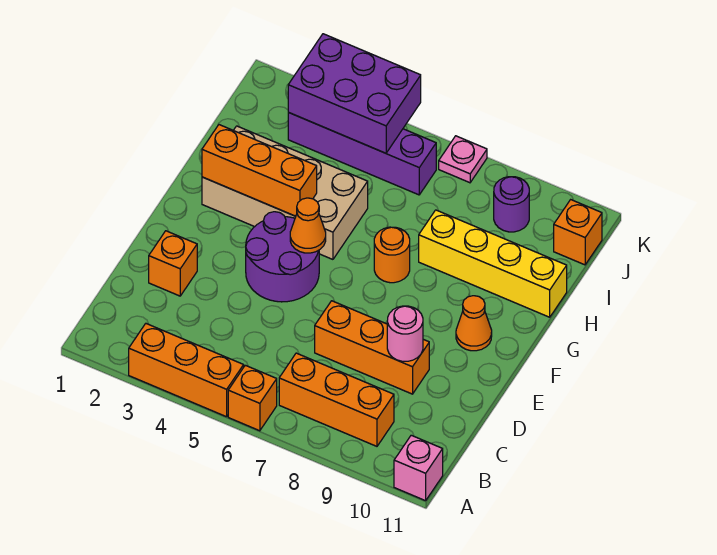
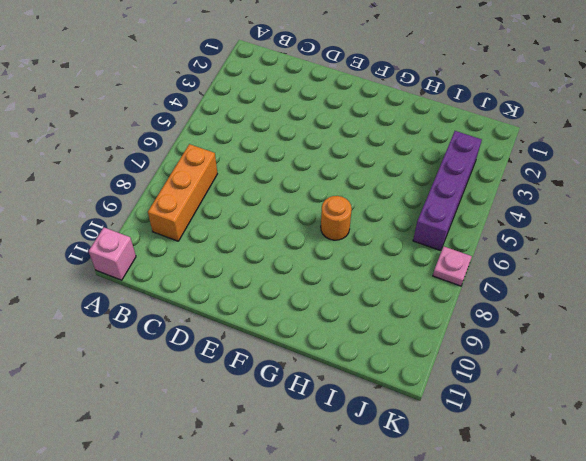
none -> orange brick A3:A5 level 1
none -> orange brick A6 level 1
none -> orange brick D2 level 1

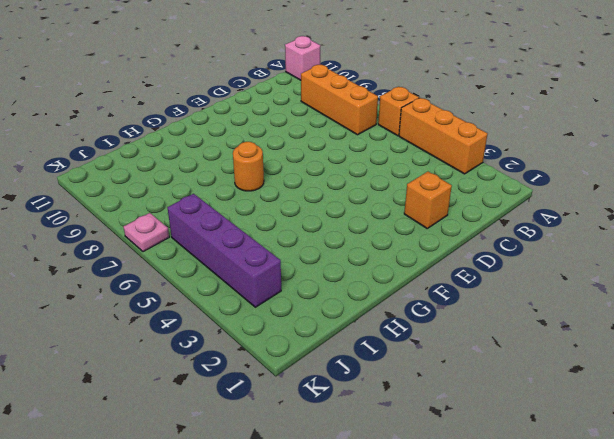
none -> orange brick D7:D9 level 1
none -> purple round brick E4:F5 level 1
none -> orange cone F10 level 1

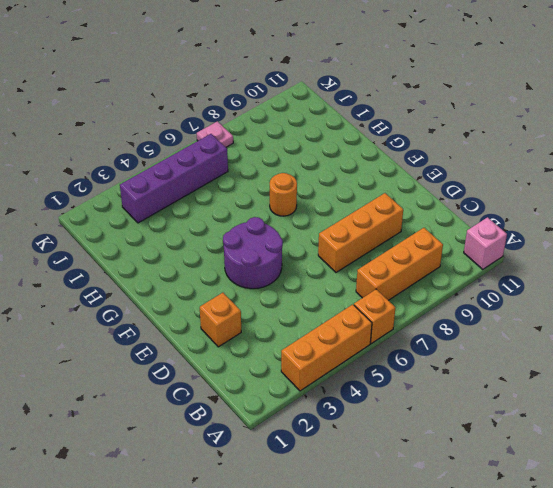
none -> orange cone F10 level 1
none -> tan brick G2:H5 level 1
none -> yellow brick H8:H11 level 1

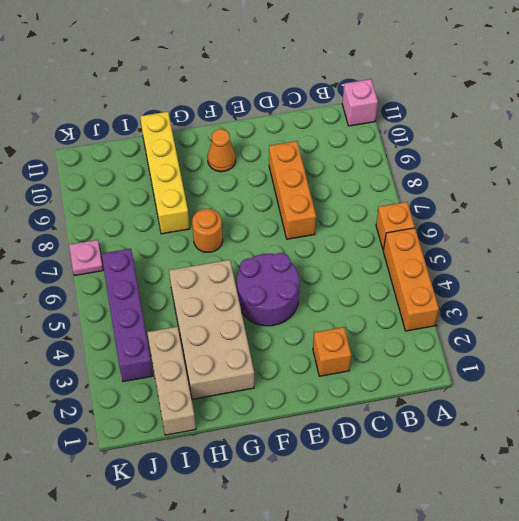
tan brick I1:I3 level 1 -> none
none -> orange brick B7:B9 level 1
none -> purple round brick J9 level 1
none -> orange brick J11 level 1

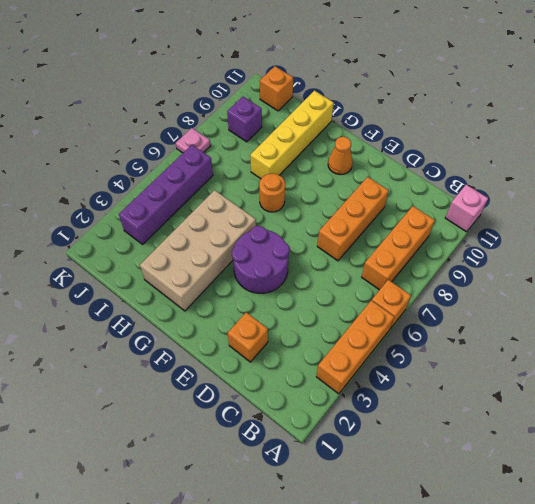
purple brick J9 level 1 -> purple round brick J9 level 1
none -> pink round brick D9 level 2
none -> orange cone F5 level 2
none -> orange brick G2:G4 level 2

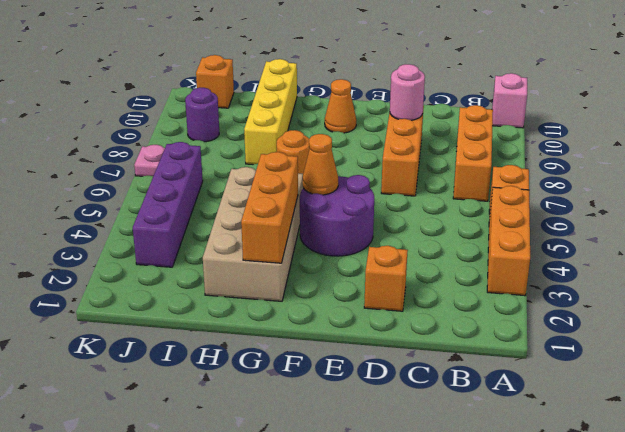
none -> purple brick J3:K5 level 2

